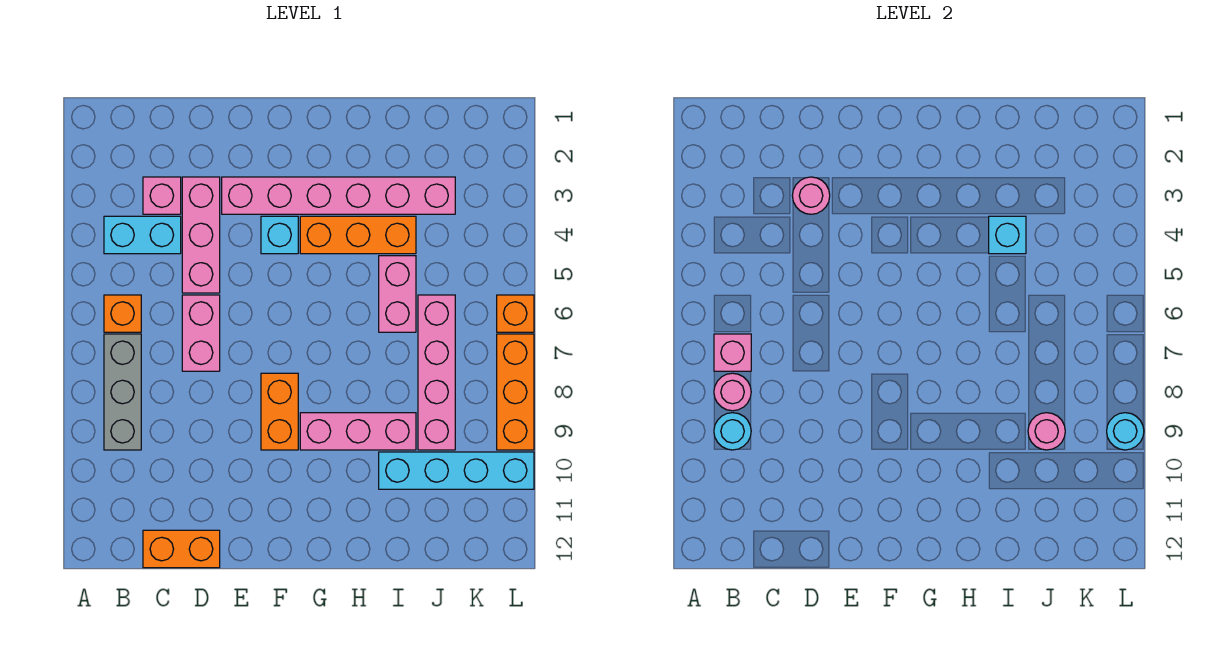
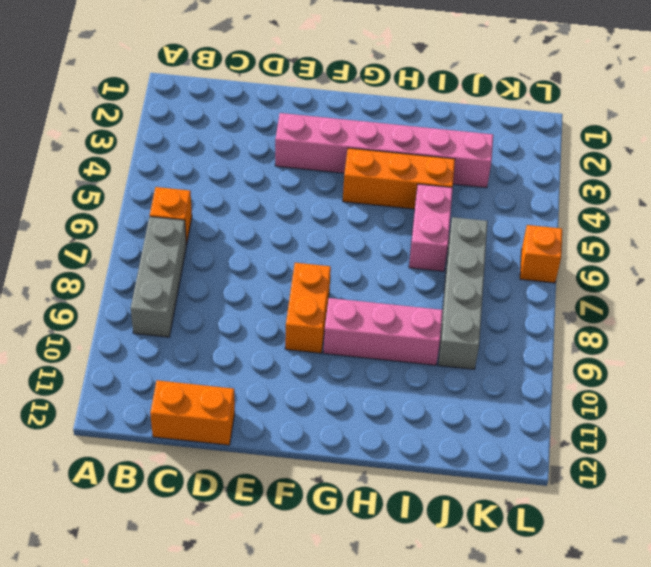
grey brick J6:J9 level 1 -> pink brick J6:J9 level 1
none -> cyan brick B4:C4 level 1
none -> pink brick C3 level 1
none -> pink brick D3:D5 level 1

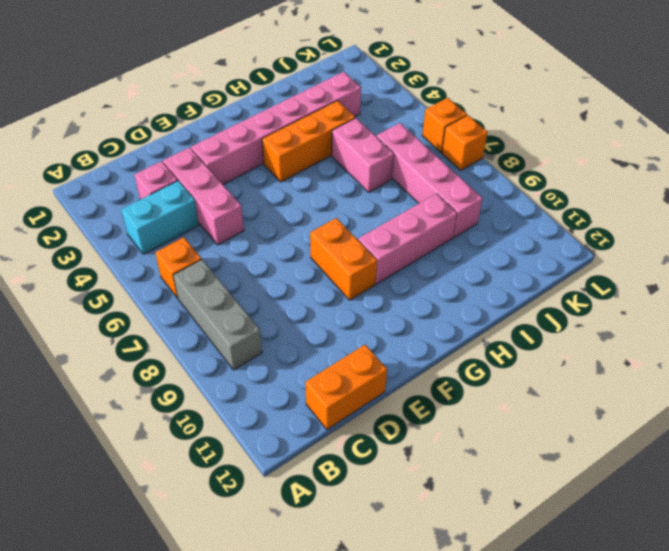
orange brick L7 level 1 -> orange brick L7:L9 level 1
none -> pink brick D6:D7 level 1
none -> cyan brick F4 level 1
none -> cyan brick I10:L10 level 1

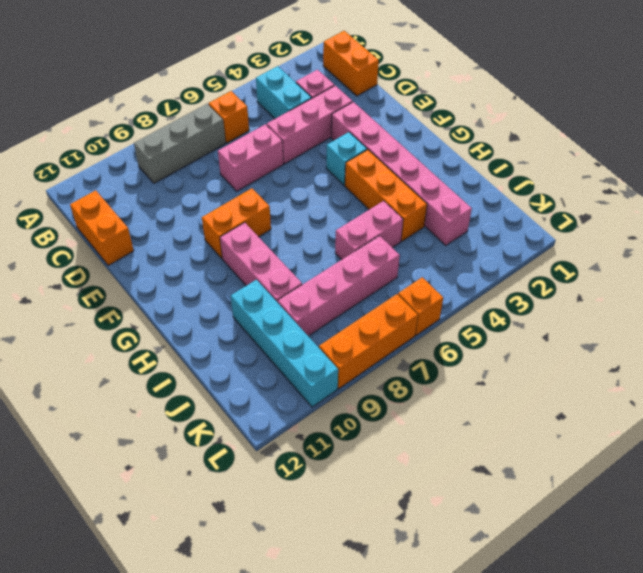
orange brick B1:C1 level 1 -> none
none -> pink brick B7 level 2
none -> pink round brick B8 level 2
none -> cyan round brick B9 level 2

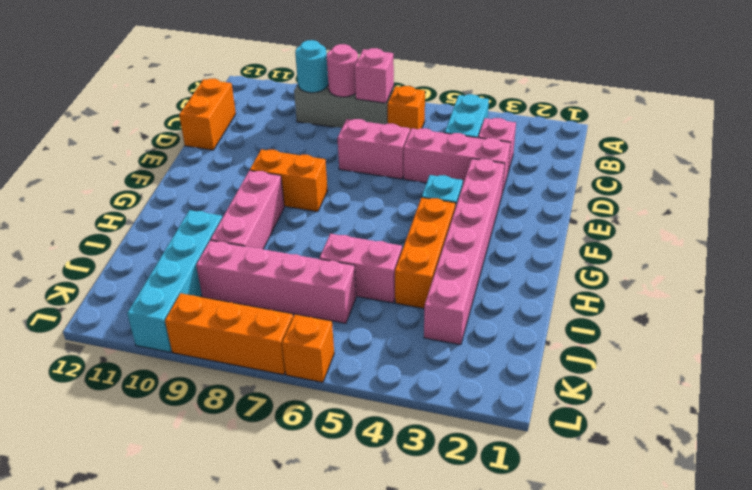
none -> pink round brick D3 level 2
none -> cyan brick I4 level 2
none -> pink round brick J9 level 2

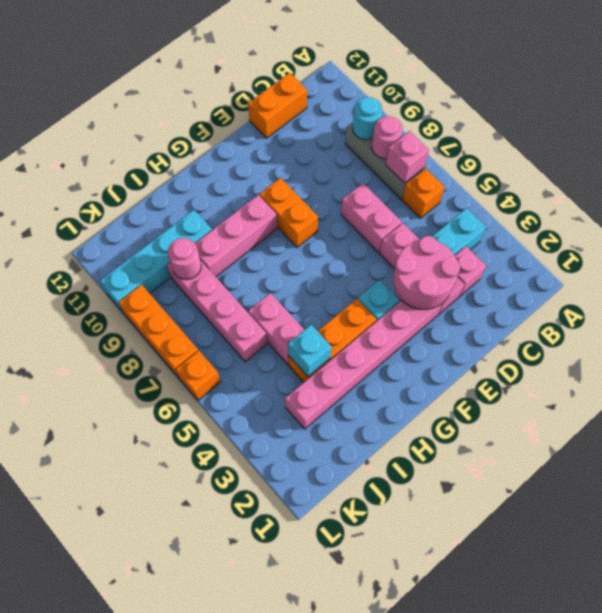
pink round brick D3:E4 level 2 -> pink round brick D3 level 2
none -> cyan round brick L9 level 2

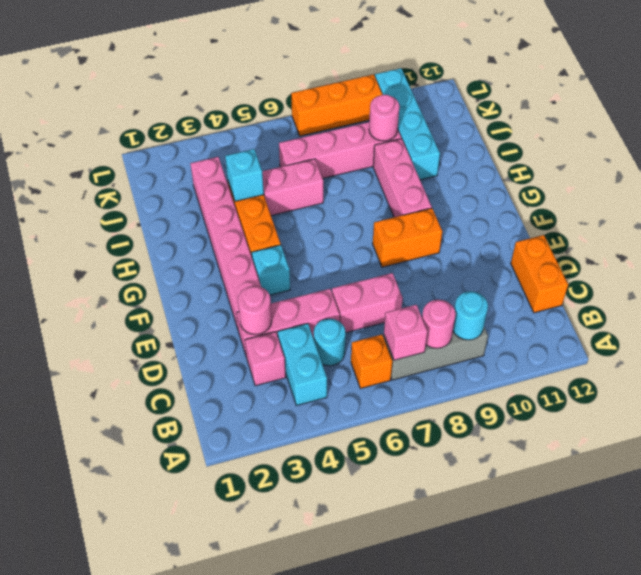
cyan round brick C5 level 1 -> cyan round brick L9 level 2
none -> orange brick L6 level 1

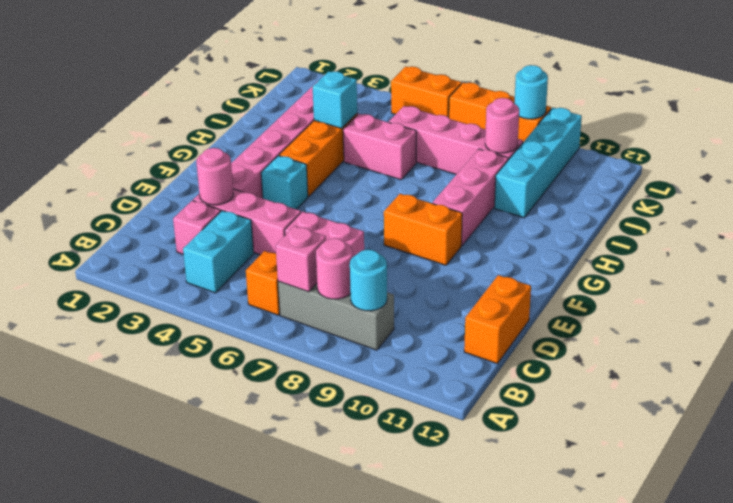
orange brick L5:L6 level 1 -> orange brick L6 level 1

